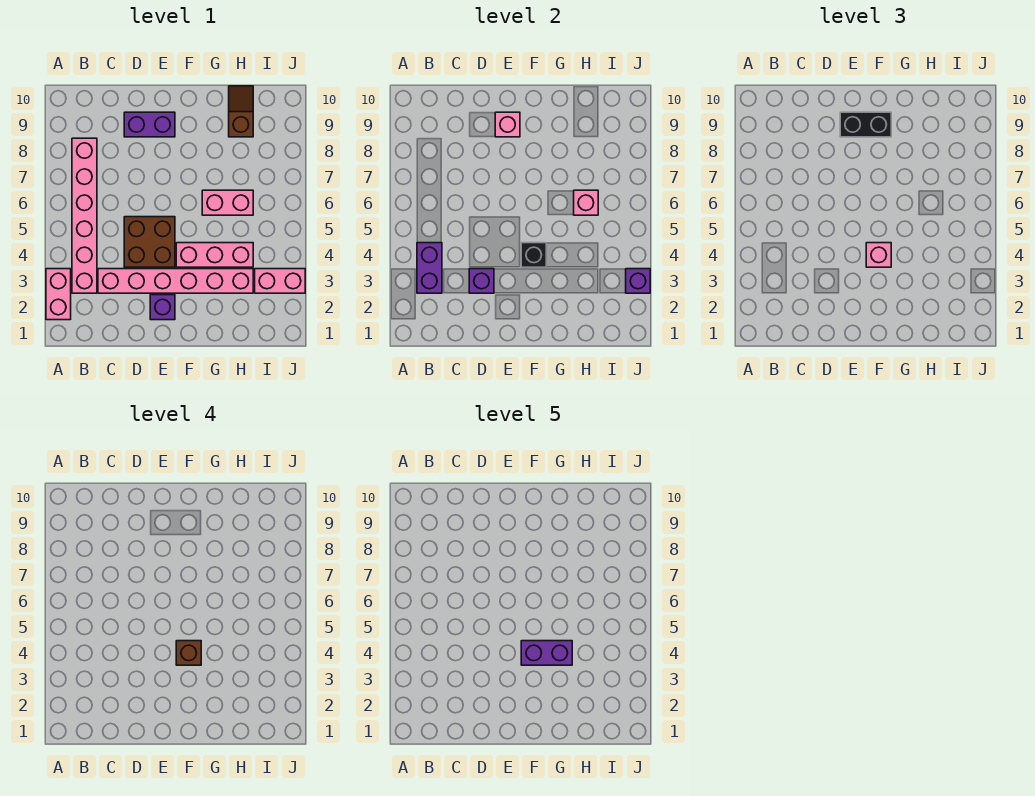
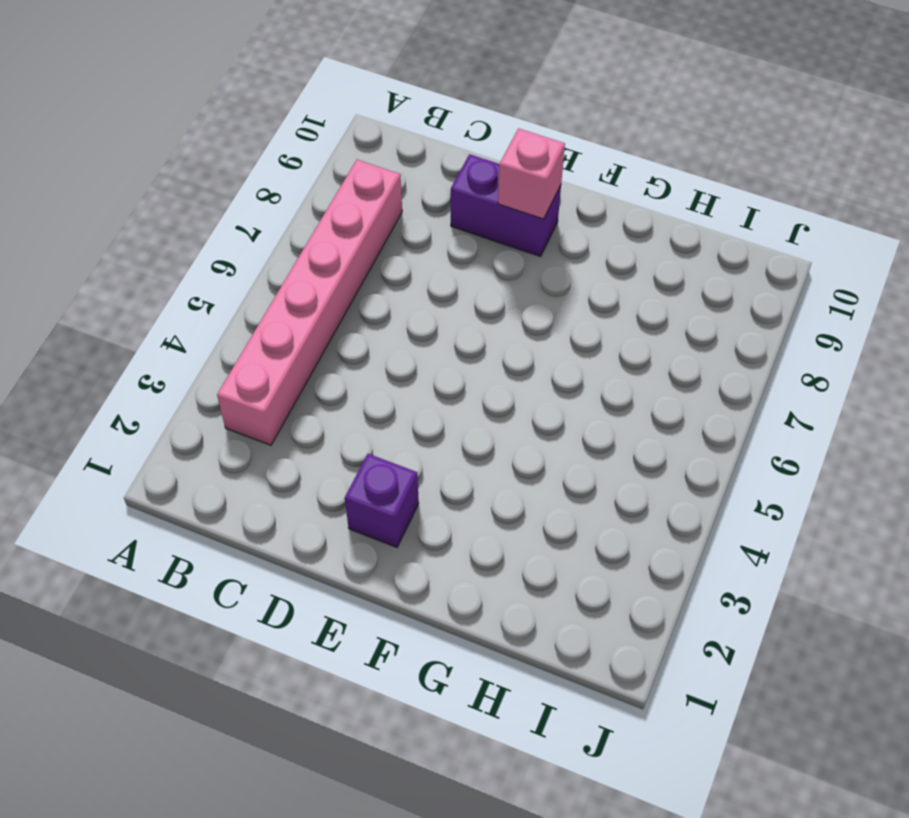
none -> pink brick A2:A3 level 1
none -> pink brick C3:H3 level 1
none -> brown brick D4:E5 level 1

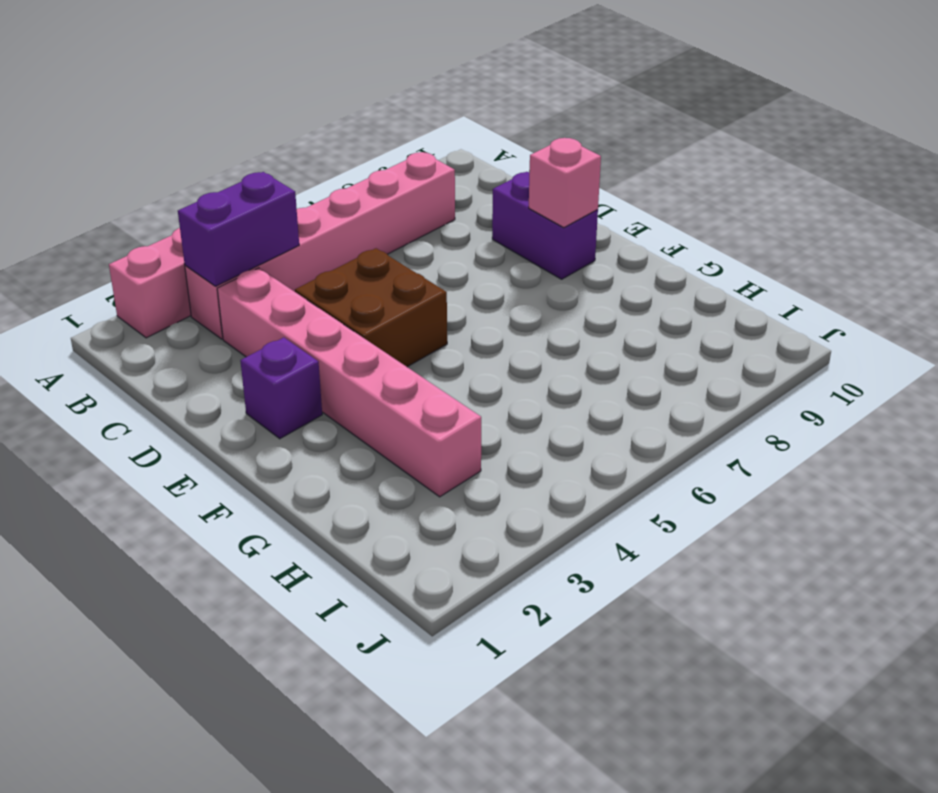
none -> pink brick F4:H4 level 1
none -> pink brick G6:H6 level 1
none -> brown slope H9:H10 level 1 top 9

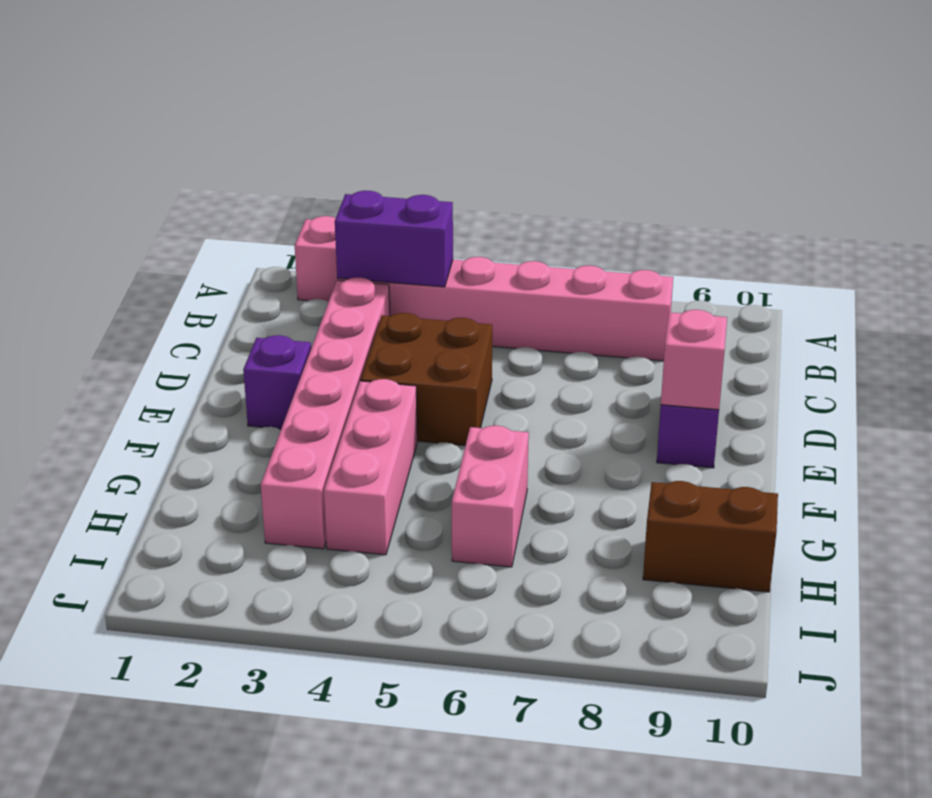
brown brick H9:H10 level 1 -> brown slope H9:H10 level 1 top 9
none -> pink brick I3:J3 level 1
none -> purple brick D3 level 2
none -> black brick F4 level 2

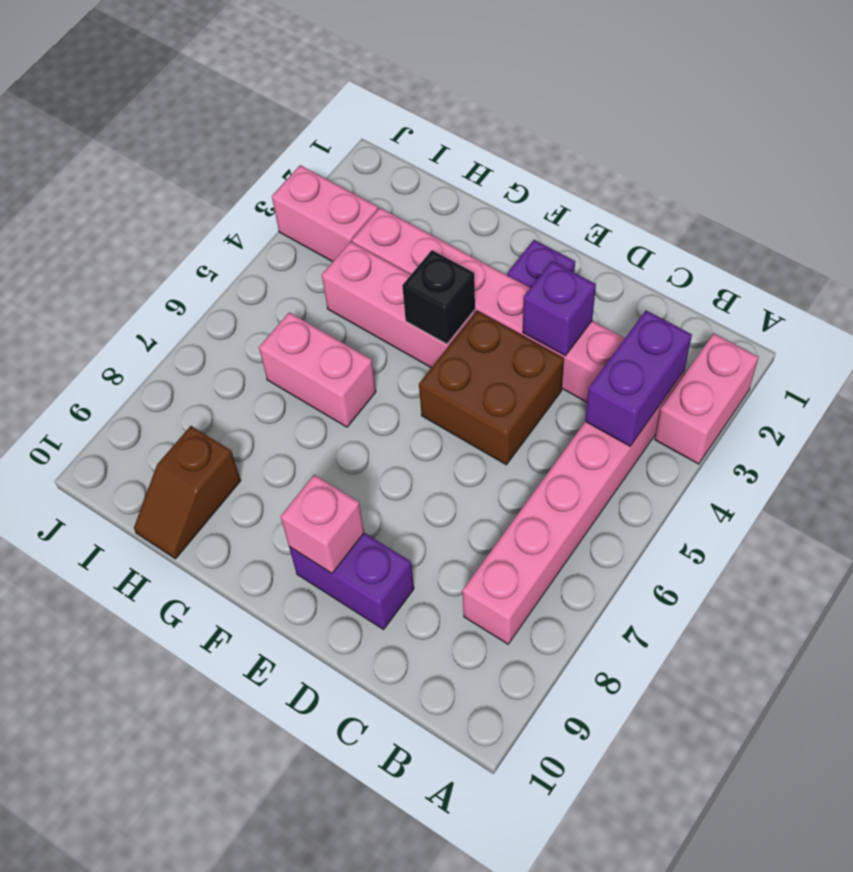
none -> pink brick H6 level 2
none -> purple brick J3 level 2
none -> black brick E9:F9 level 3

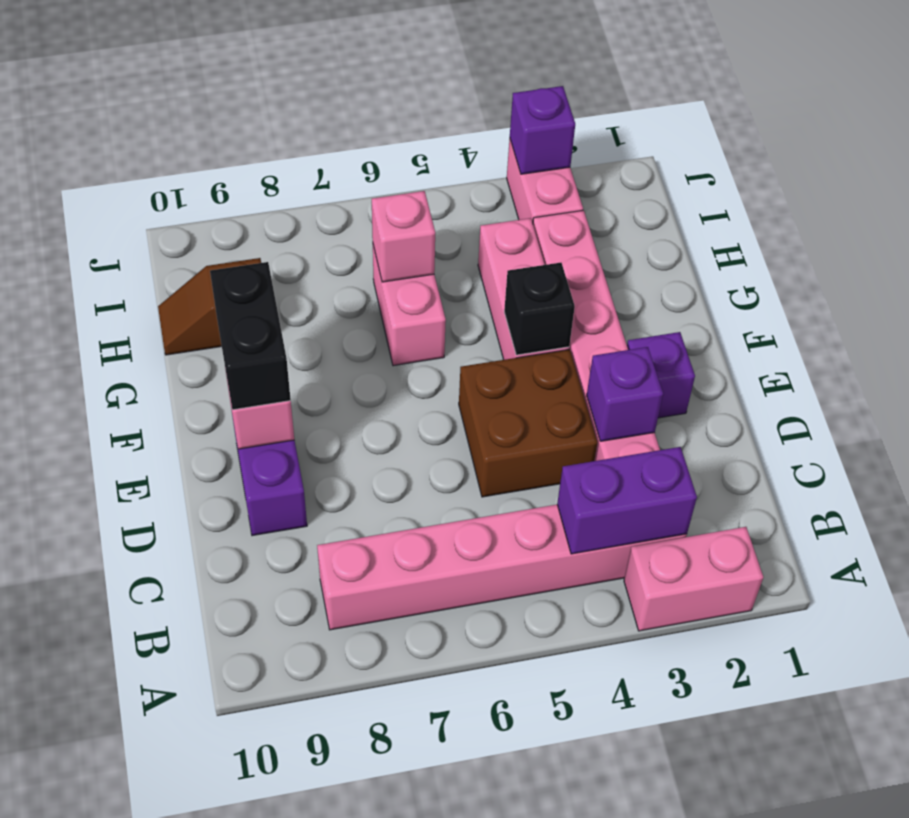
none -> pink brick F4 level 3
none -> brown brick F4 level 4
none -> purple brick F4:G4 level 5

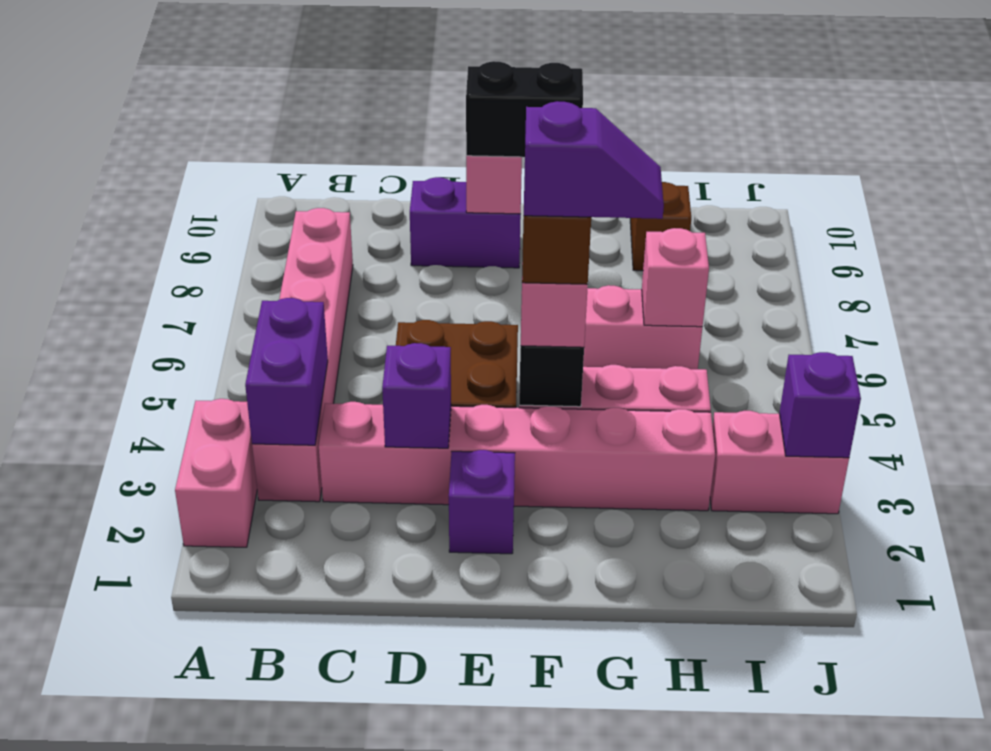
purple slope F4:G4 level 5 top F -> purple brick F4:G4 level 5

